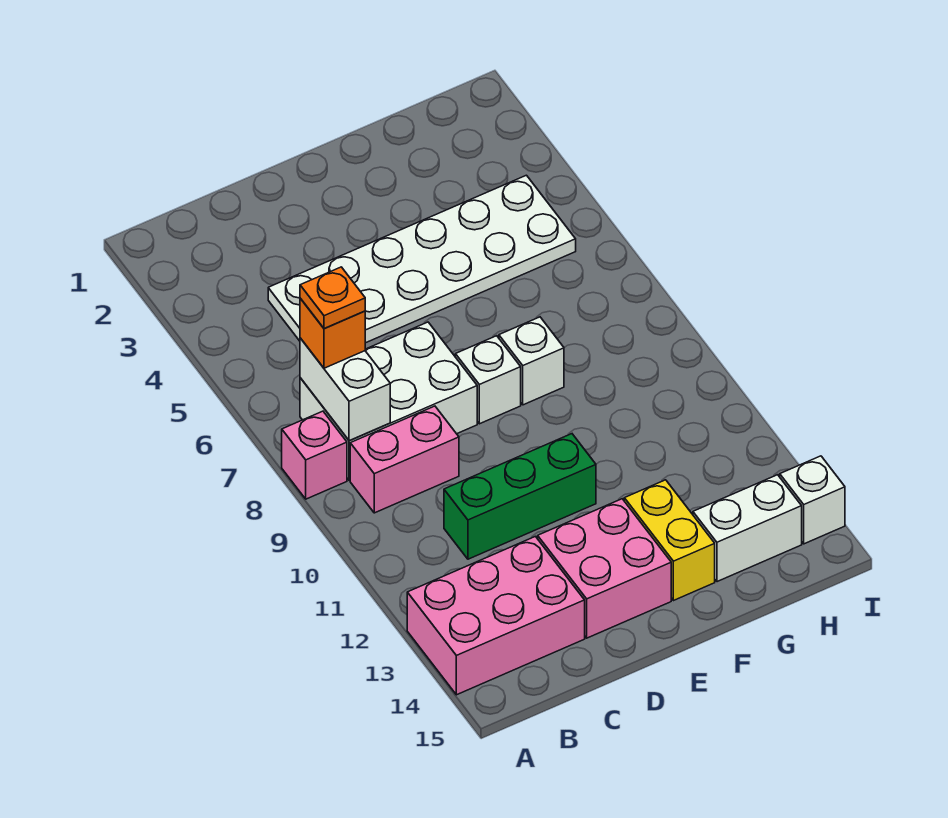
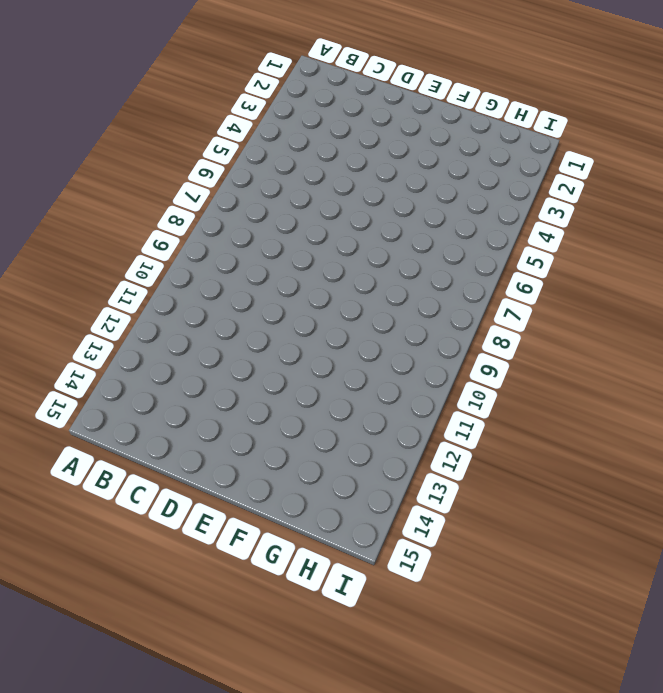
none -> pink brick A8 level 1
none -> pink brick A13:C14 level 1
none -> white brick B7:D8 level 1

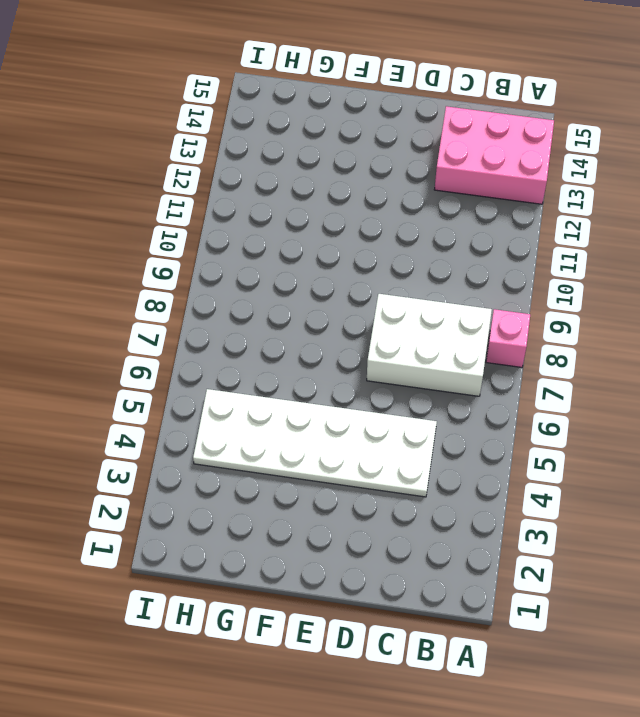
none -> pink brick B9:C9 level 1
none -> green brick C11:E11 level 1
none -> pink brick D13:E14 level 1

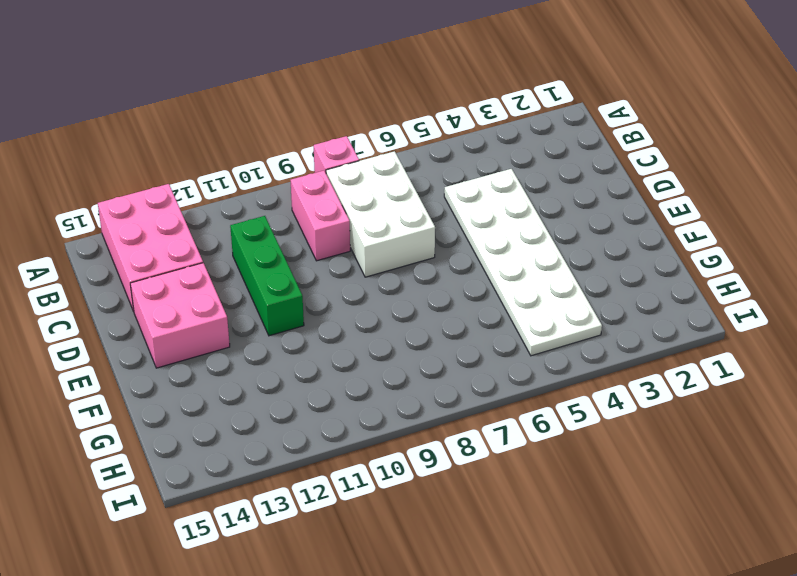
none -> white brick E8 level 1
none -> white brick F8 level 1
none -> yellow brick F13:F14 level 1

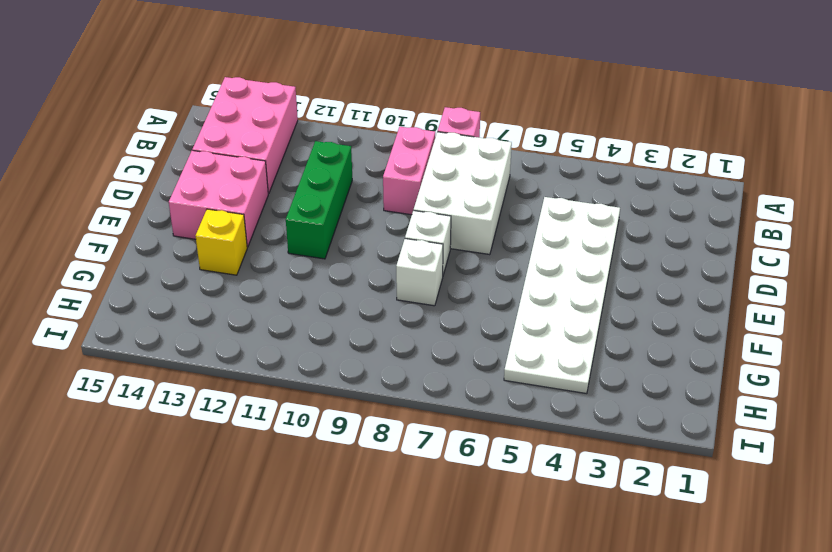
yellow brick F13 level 1 -> yellow brick F13:F14 level 1
none -> white brick G14:H14 level 1
none -> white brick I14 level 1
none -> white brick B7:B8 level 2

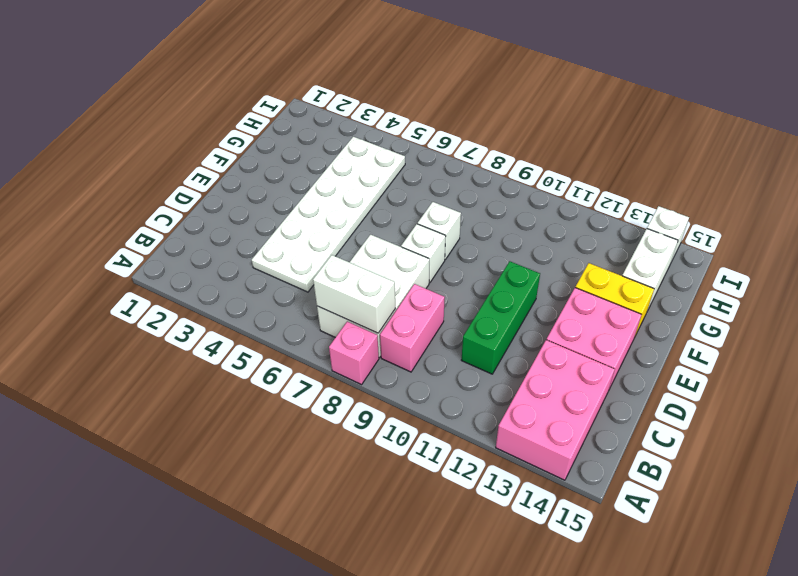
none -> orange brick B7 level 3
none -> orange plate B7 level 4

